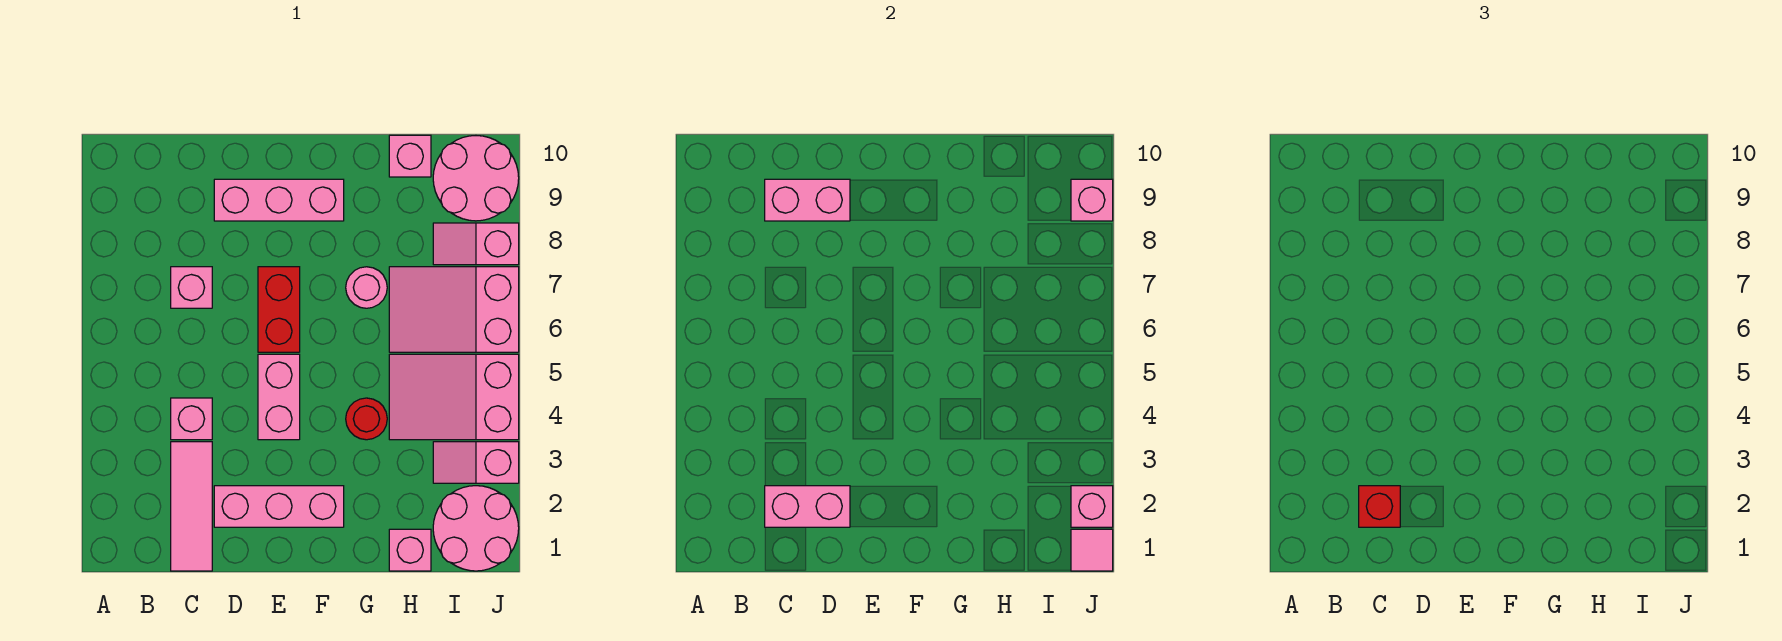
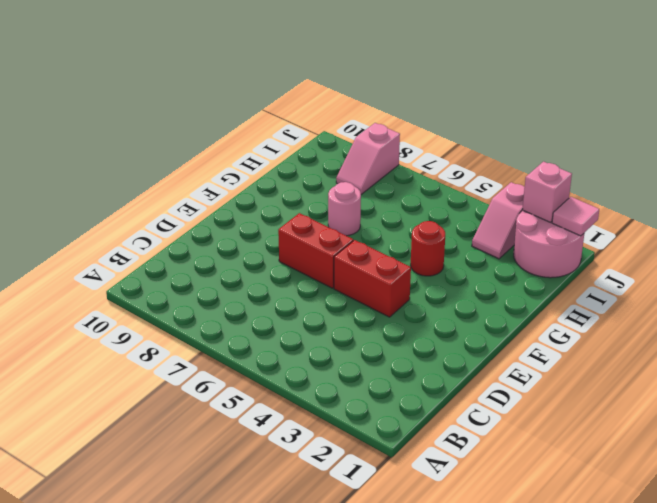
red brick E4:E5 level 1 -> pink brick E4:E5 level 1
none -> pink tile C1:C3 level 1
none -> pink brick C4 level 1
none -> pink brick C7 level 1

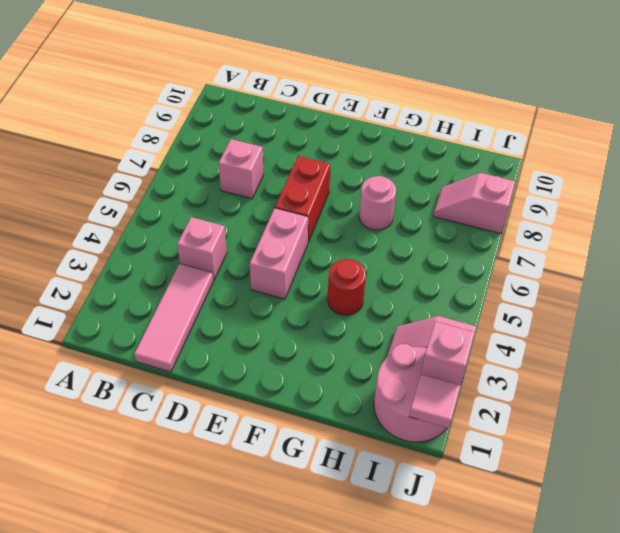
none -> pink brick D2:F2 level 1
none -> pink brick D9:F9 level 1
none -> pink brick H1 level 1

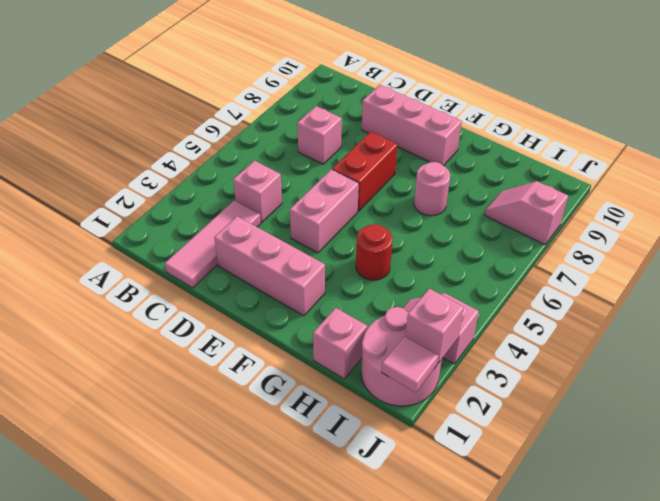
none -> pink slope H4:J5 level 1 top J
none -> pink slope H6:J7 level 1 top J
none -> pink brick H10 level 1

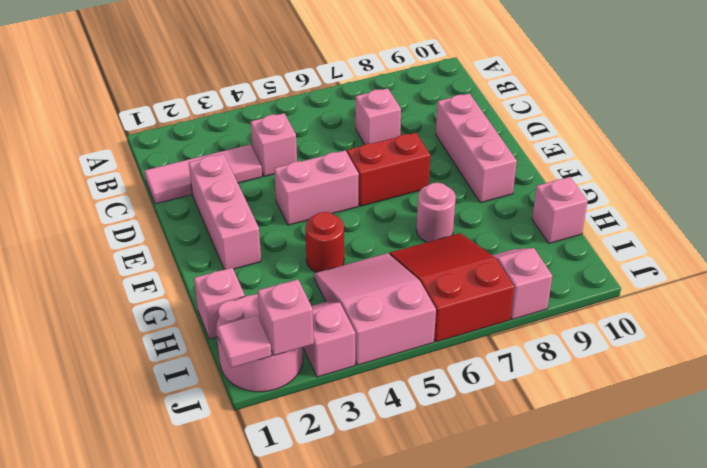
red slope H6:J7 level 1 top J -> pink slope H6:J7 level 1 top J
none -> pink round brick I9:J10 level 1
none -> pink brick C2:D2 level 2
none -> pink brick C9:D9 level 2

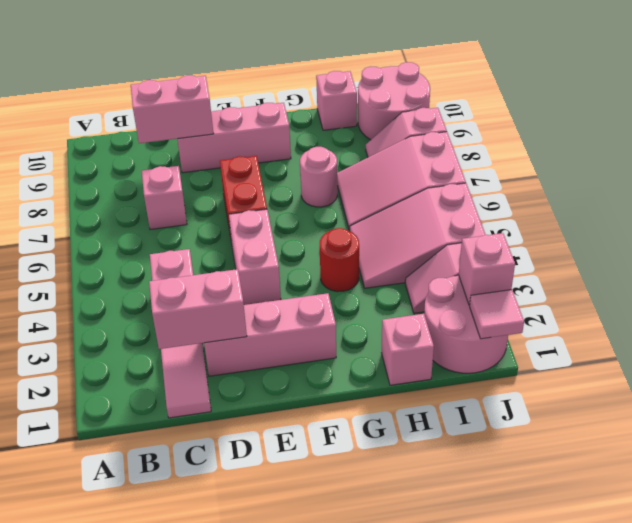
none -> pink brick J9 level 2
none -> red brick C2 level 3

